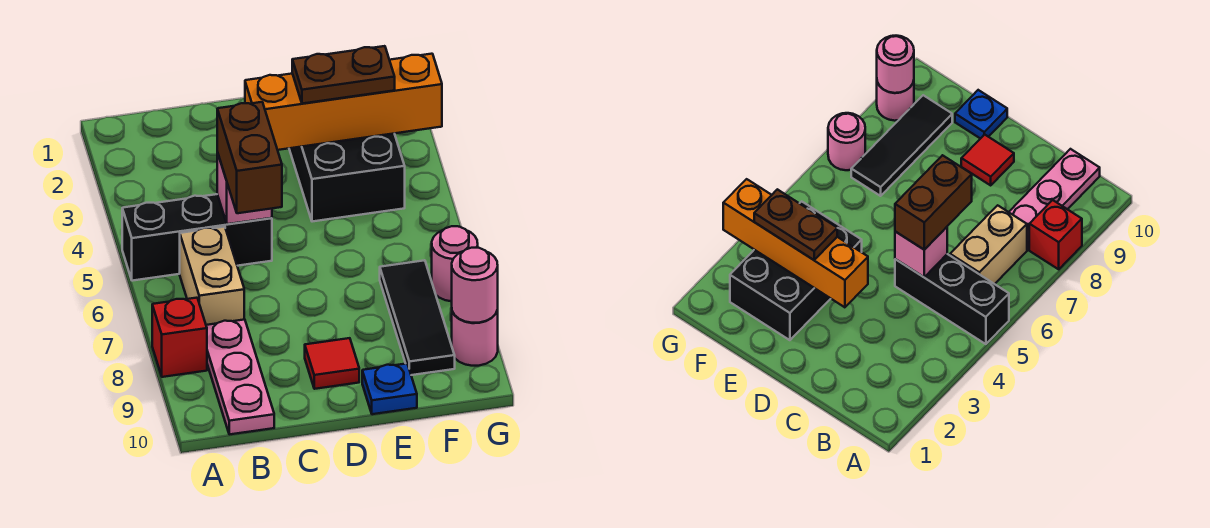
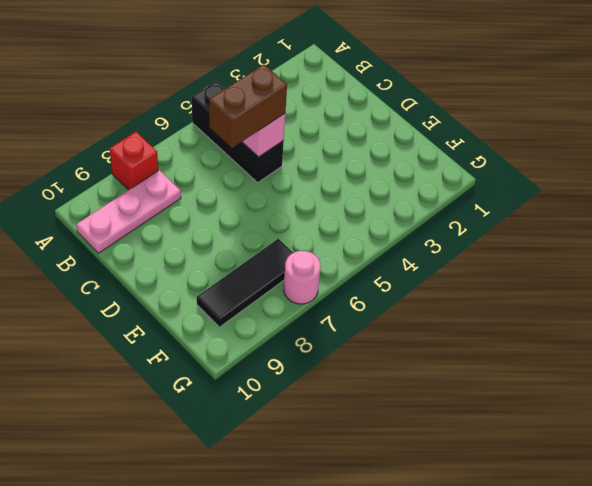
none -> tan brick B6:B7 level 1
none -> red tile D9 level 1
none -> black brick E2:F4 level 1

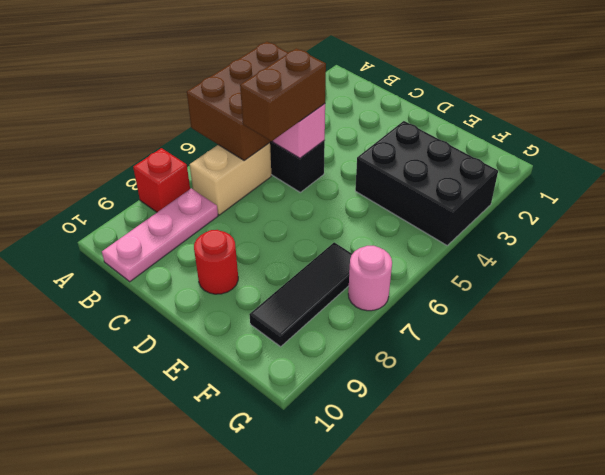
brown brick A4:B6 level 2 -> none
red round brick D9 level 1 -> red tile D9 level 1
black brick E3:G4 level 1 -> black brick E2:F4 level 1
none -> blue plate E10 level 1
none -> pink round brick G9 level 1
none -> orange brick D3:G3 level 2

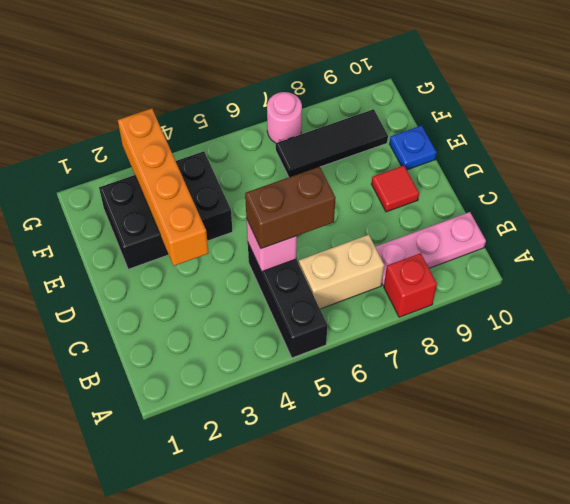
none -> pink round brick G9 level 1
none -> pink round brick G9 level 2
none -> brown plate E3:F3 level 3

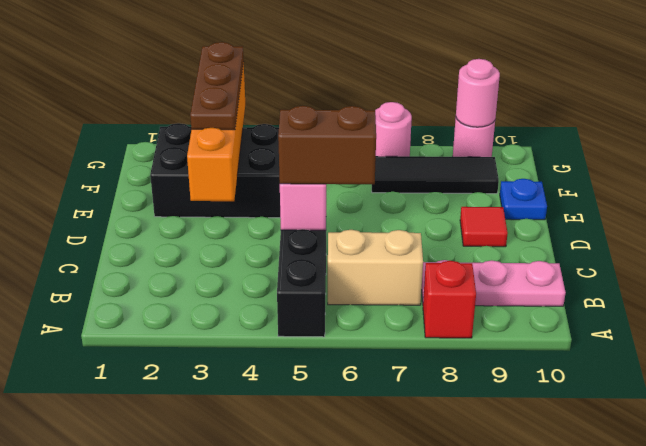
brown plate E3:G3 level 3 -> brown plate E3:F3 level 3

